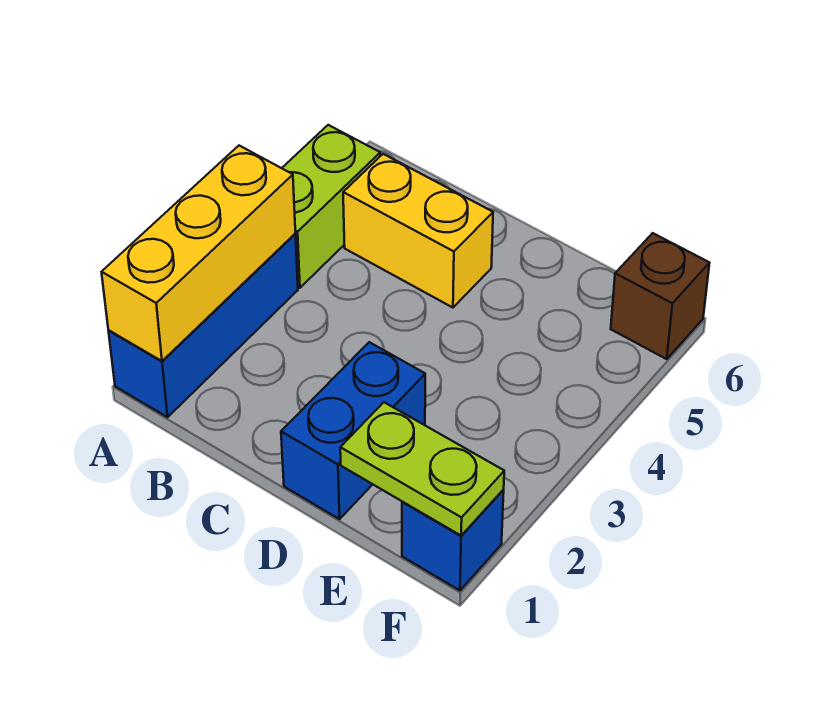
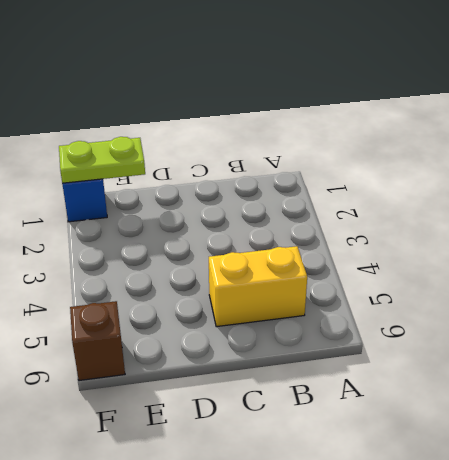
none -> blue brick A1:A3 level 1
none -> lime brick A4:A5 level 1

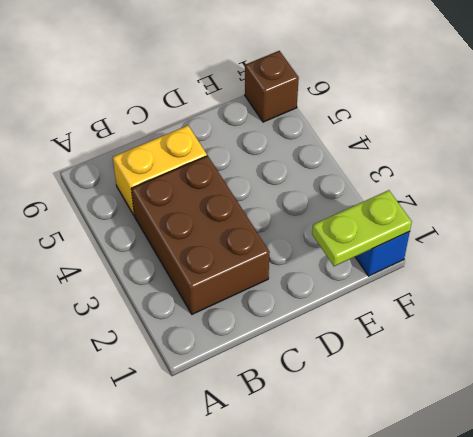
brown brick B2:C4 level 1 -> none
none -> blue brick A1:A3 level 1
none -> lime brick A4:A5 level 1

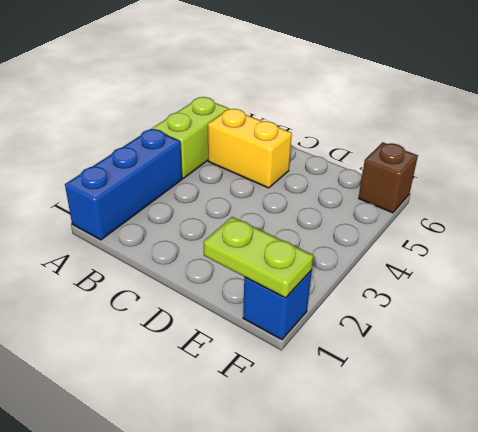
none -> blue brick D1:D2 level 1
none -> yellow brick A1:A3 level 2

